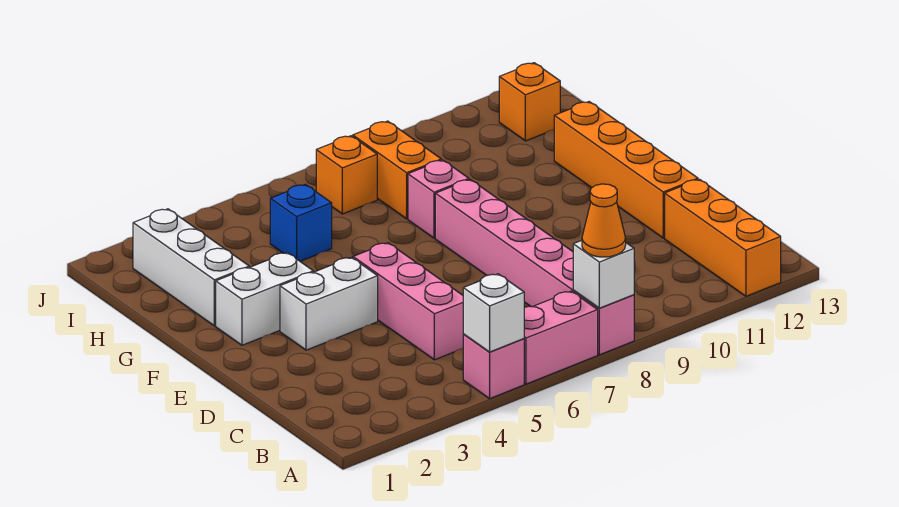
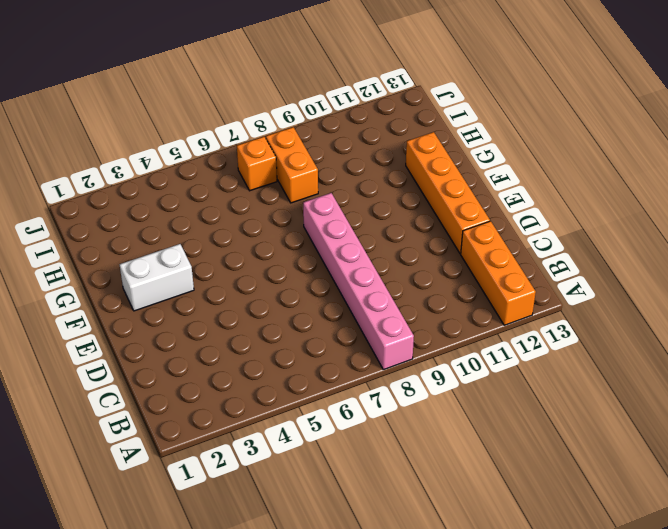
none -> pink brick A5 level 1
none -> pink brick A6:A7 level 1
none -> pink brick C5:E5 level 1

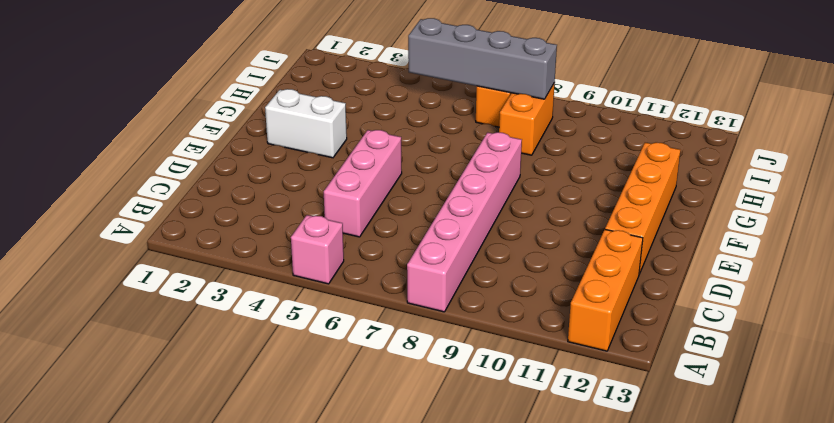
grey brick I5:I8 level 2 -> none
none -> pink brick A6:A7 level 1
none -> white brick E3:E4 level 1
none -> white brick G2:I2 level 1

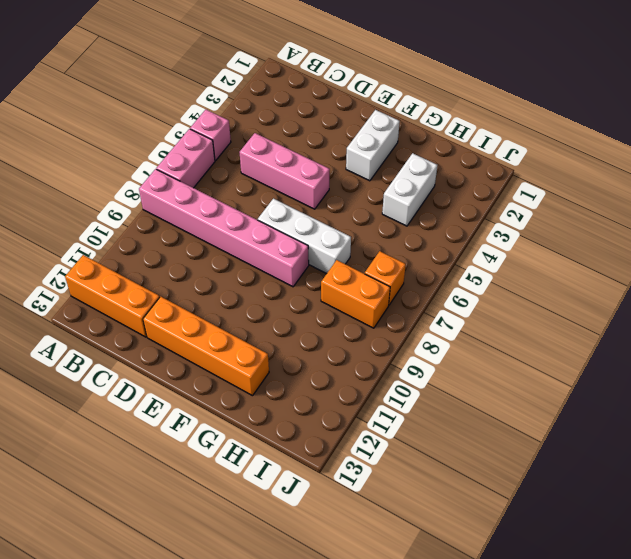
white brick E7:G7 level 1 -> white brick G2:I2 level 1
white brick H3:H4 level 1 -> white brick E3:E4 level 1
none -> pink brick G8 level 1
none -> blue brick H5 level 1
none -> orange brick I12 level 1

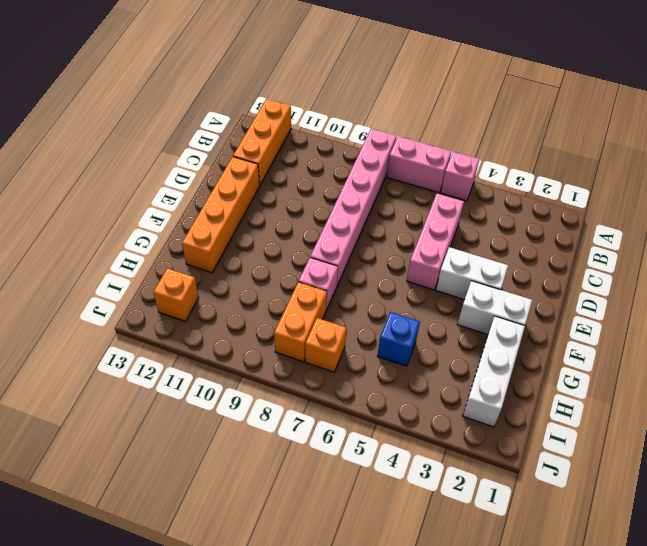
none -> white brick A5 level 2
none -> white brick A8 level 2
none -> orange cone A8 level 3

